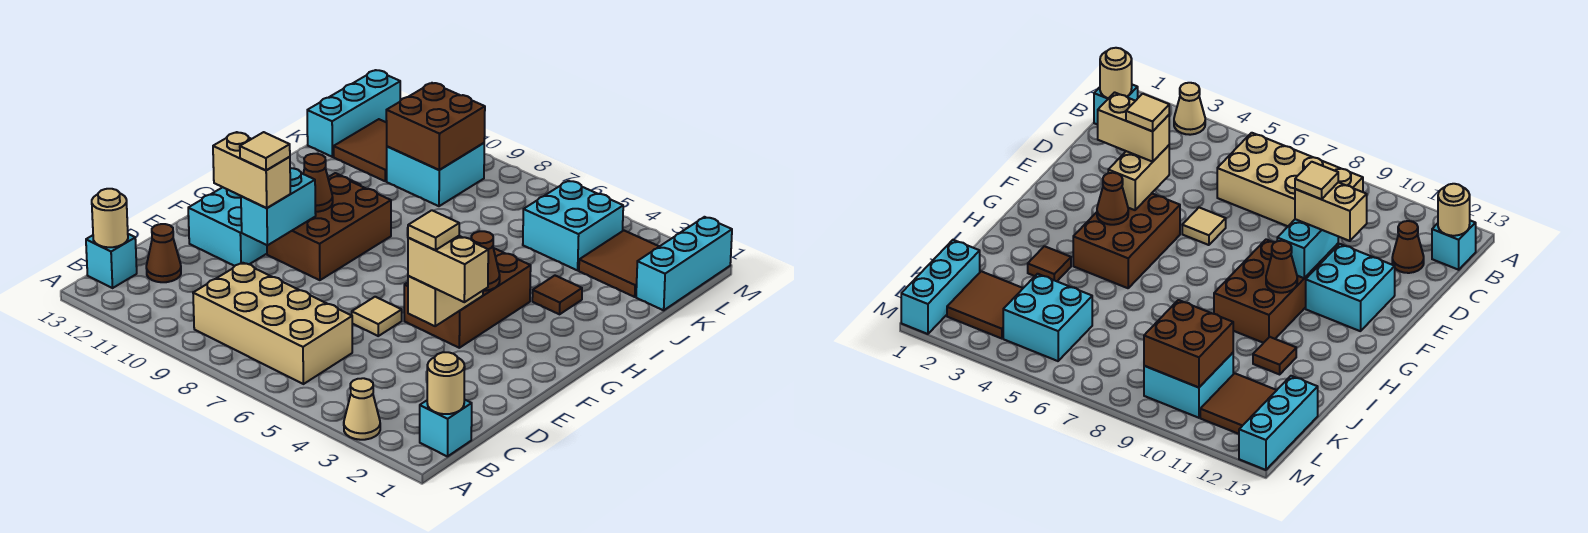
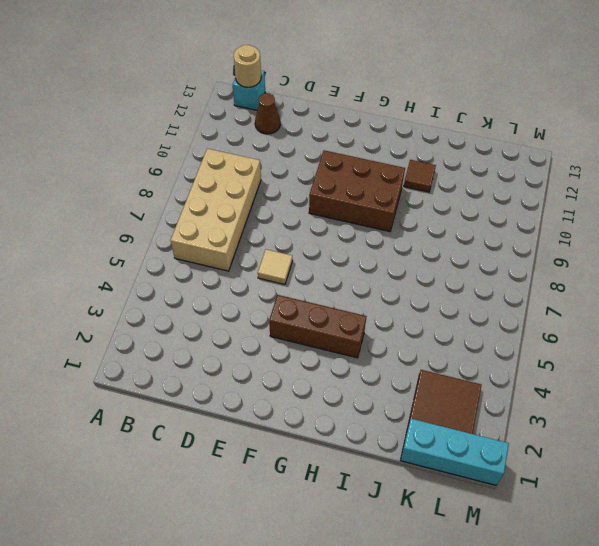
brown brick F4:H4 level 1 -> brown brick F4:H5 level 1
none -> tan cone A3 level 1
none -> cyan brick B1 level 1
none -> cyan brick E11:F12 level 1

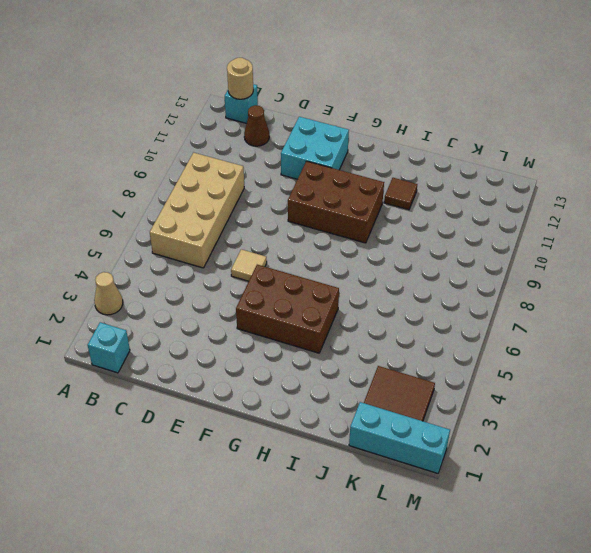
none -> brown tile I3 level 1
none -> cyan brick K4:L5 level 1
none -> cyan brick K9:L10 level 1

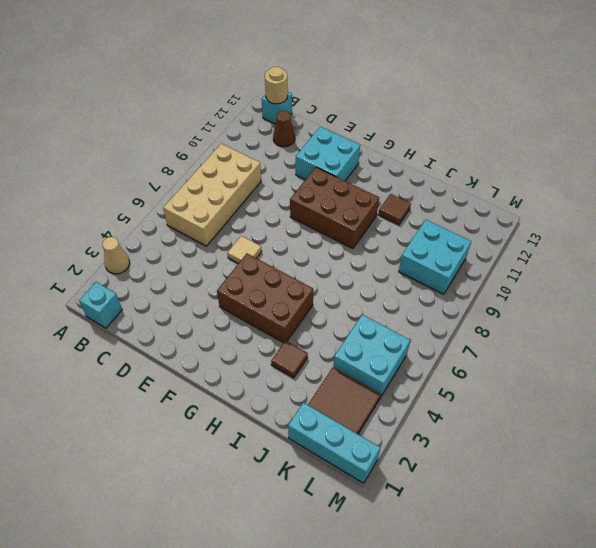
none -> brown tile K11:L12 level 1
none -> cyan brick K13:M13 level 1
none -> tan round brick B1 level 2

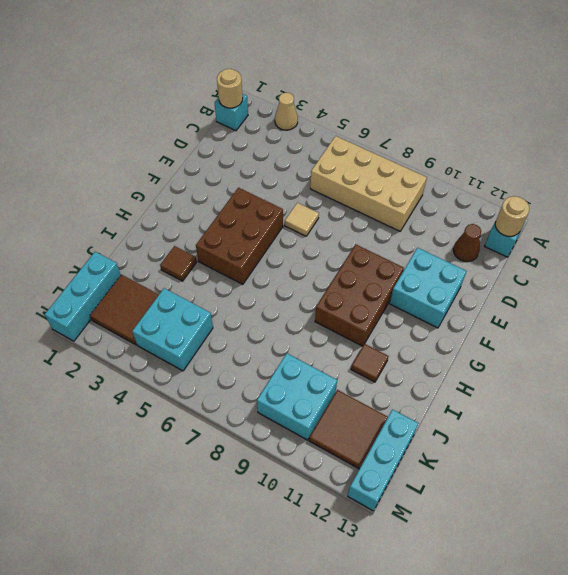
none -> tan brick E4:F4 level 2
none -> cyan brick E10:F10 level 2
none -> brown cone G4 level 2

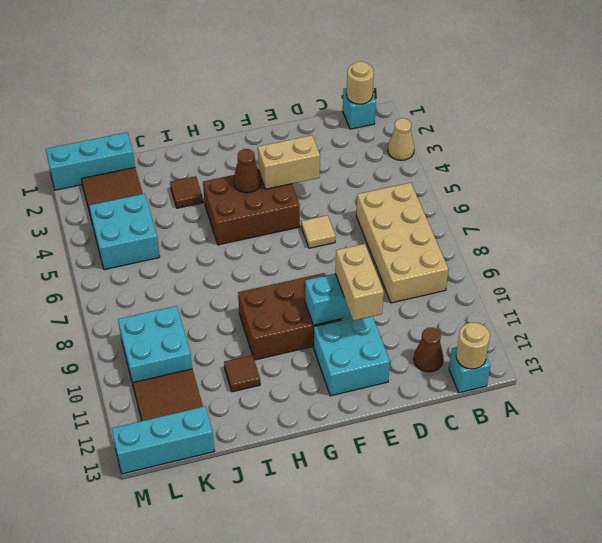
none -> brown cone G10 level 2
none -> brown brick K9:L10 level 2
none -> tan brick E3:E4 level 3

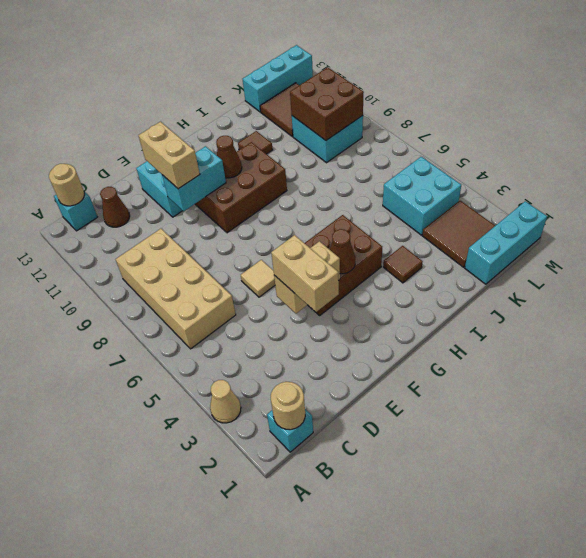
none -> tan tile E4 level 4
none -> tan tile E10 level 4

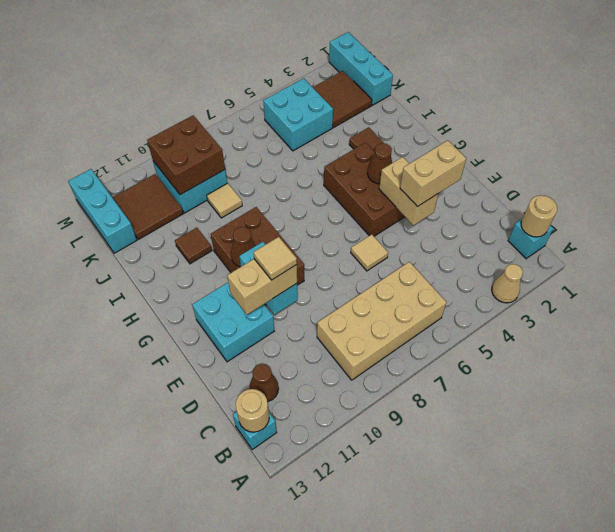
tan tile J9 level 1 -> tan tile E4 level 4

